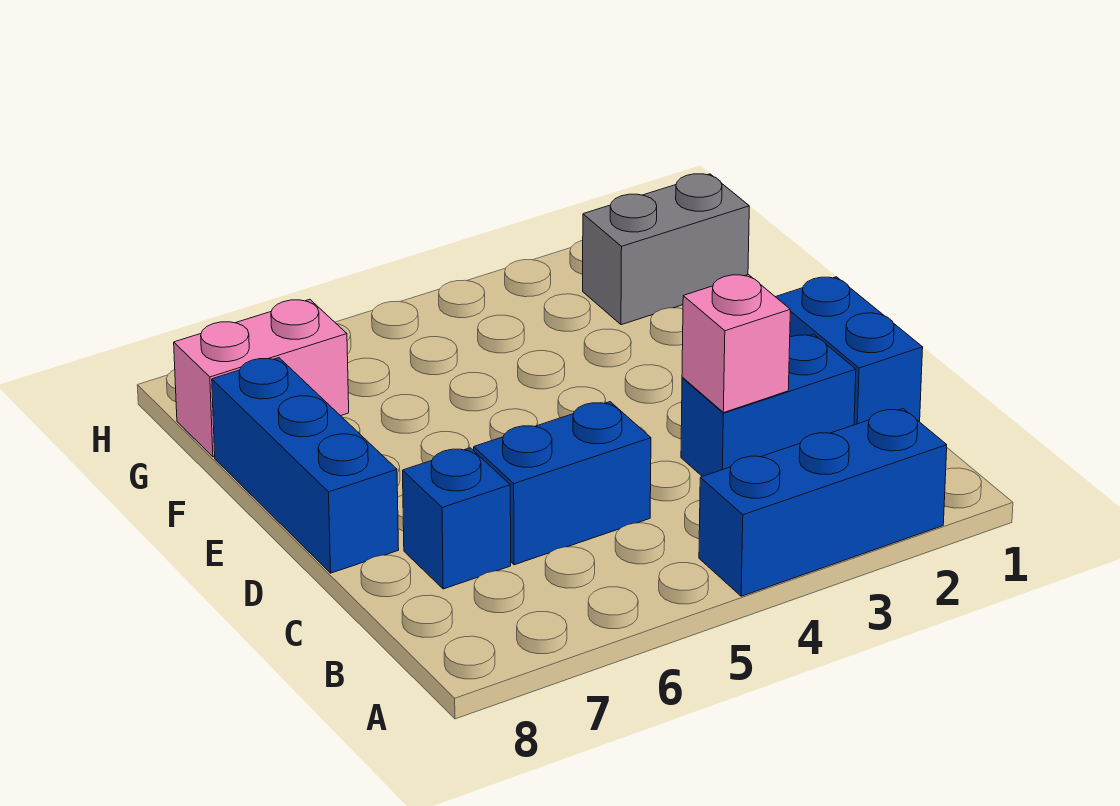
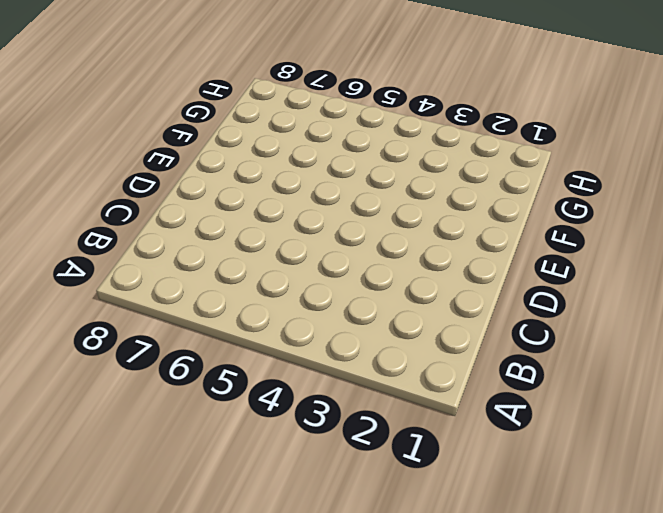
none -> blue brick A2:A4 level 1
none -> blue brick C1:D1 level 1

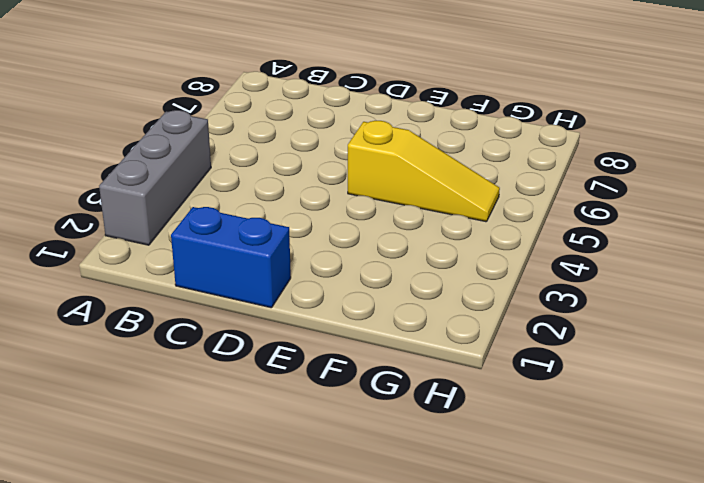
grey brick A2:A4 level 1 -> blue brick A2:A4 level 1
yellow slope E5:G5 level 1 top E -> none
none -> blue brick C2:C3 level 1
none -> blue brick C5:C6 level 1

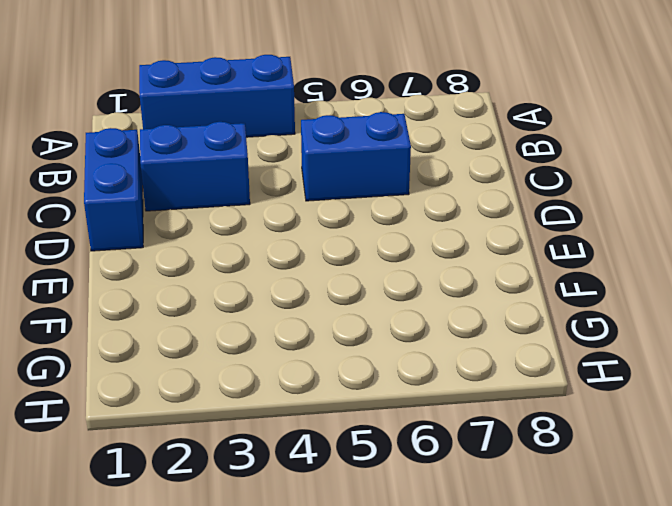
none -> blue brick C7 level 1
none -> blue brick D8:F8 level 1

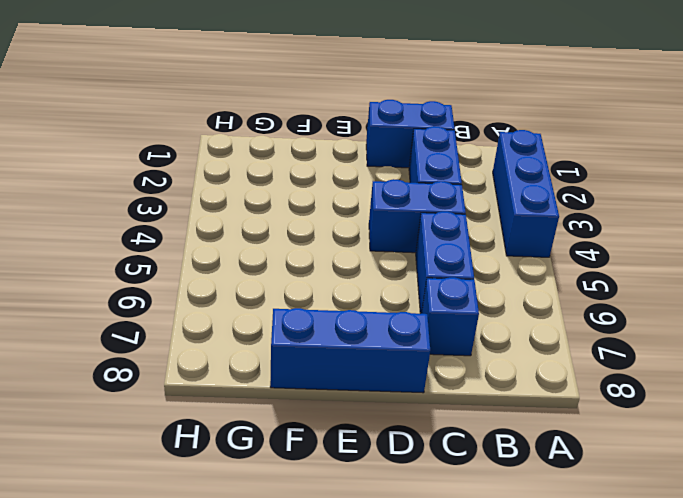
blue brick C4:D4 level 1 -> none
none -> grey brick G1:G2 level 1
none -> pink brick G7:G8 level 1

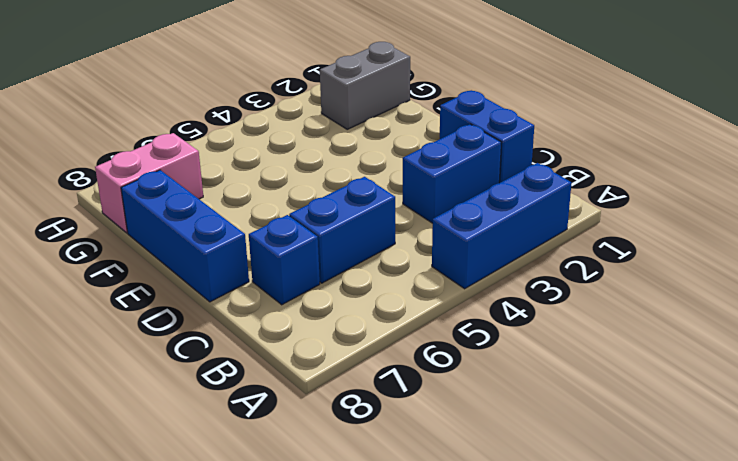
none -> pink brick C3 level 2

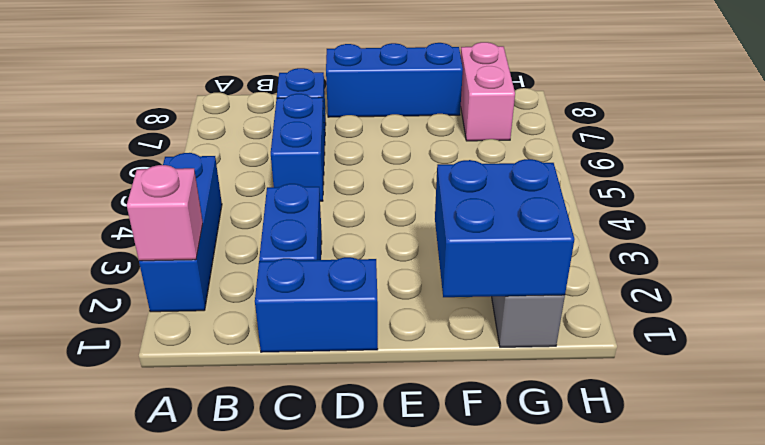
pink brick A2 level 2 -> pink brick C3 level 2
blue brick F1:G2 level 2 -> none

